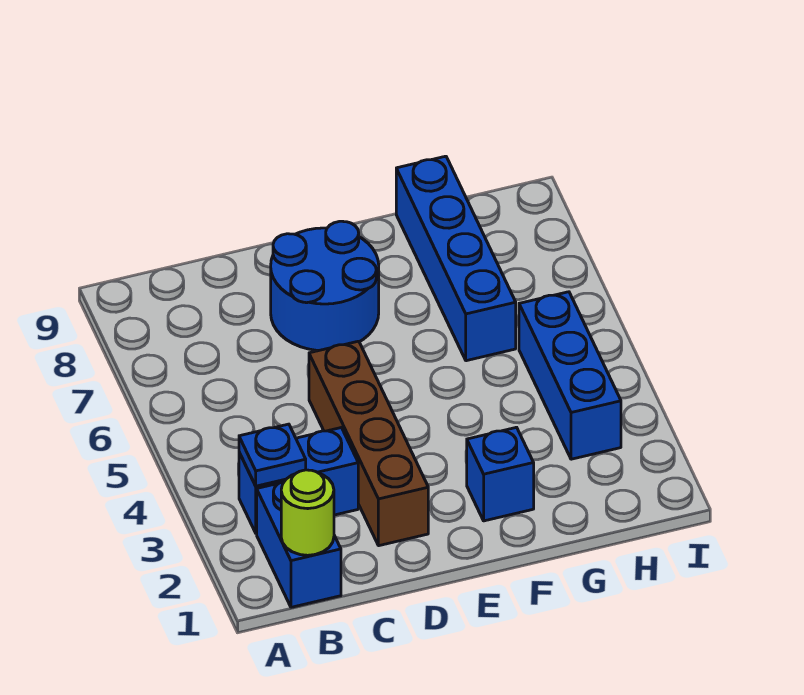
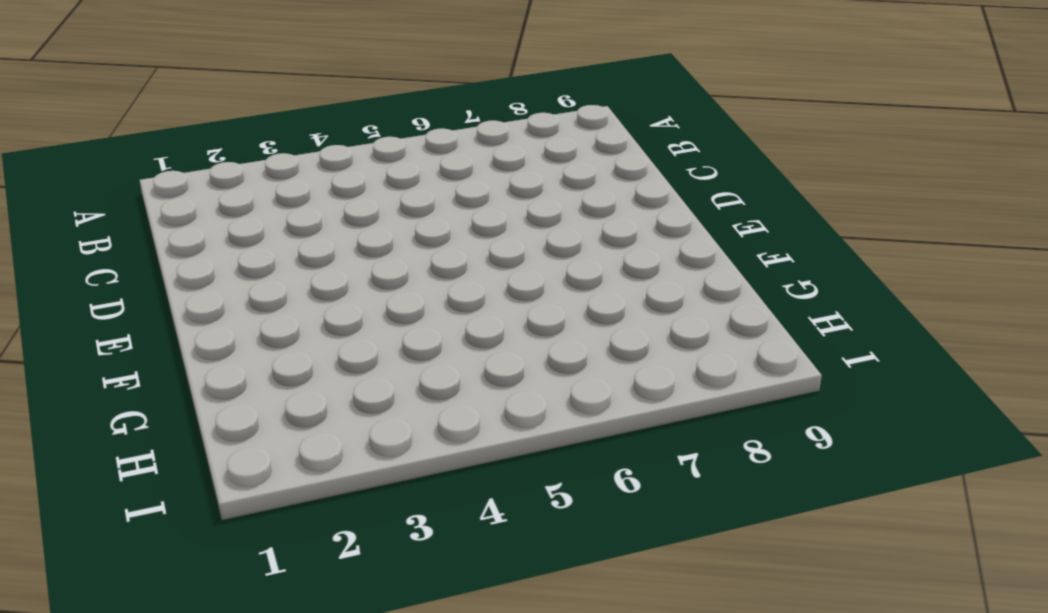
none -> blue brick B1:B2 level 1
none -> blue brick B3:C3 level 1

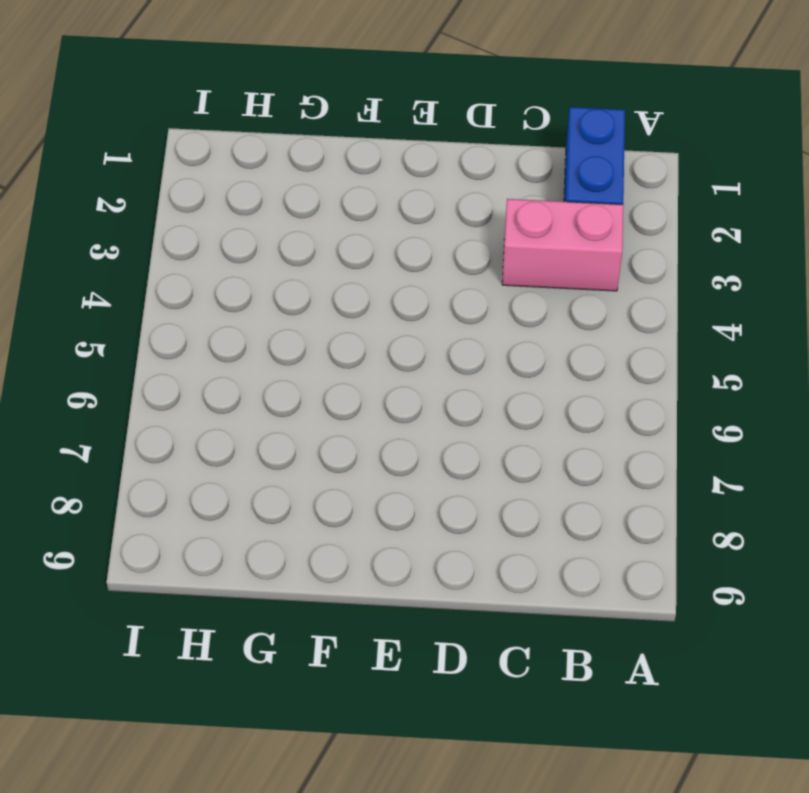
pink brick B3:C3 level 1 -> blue brick B3:C3 level 1
none -> brown brick D2:D5 level 1
none -> blue round brick D7:E8 level 1

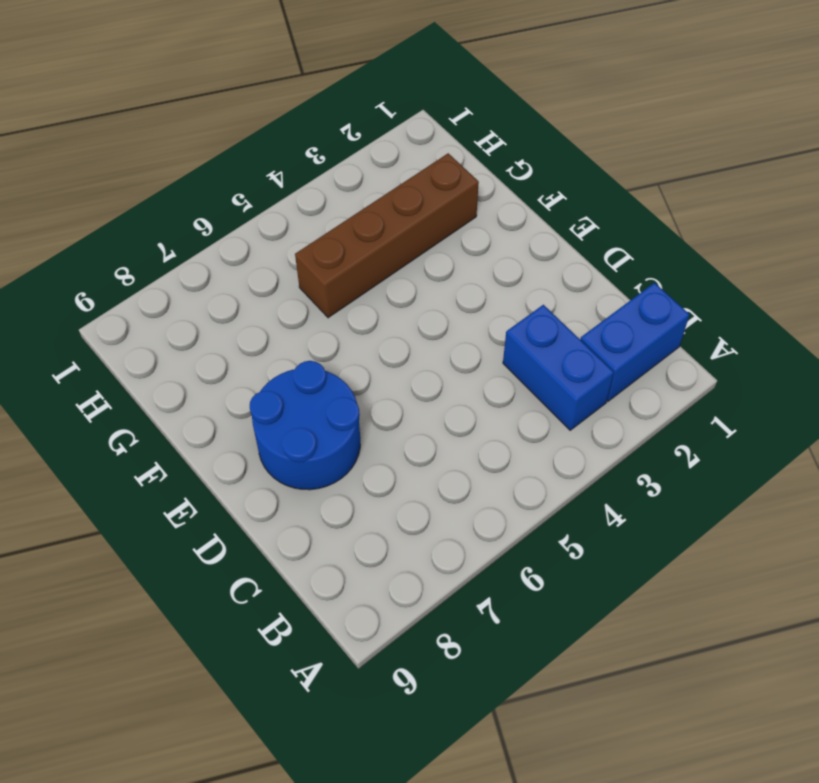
brown brick G2:G5 level 1 -> brown brick D2:D5 level 1
none -> blue brick F2 level 1
none -> blue brick G6:G9 level 1

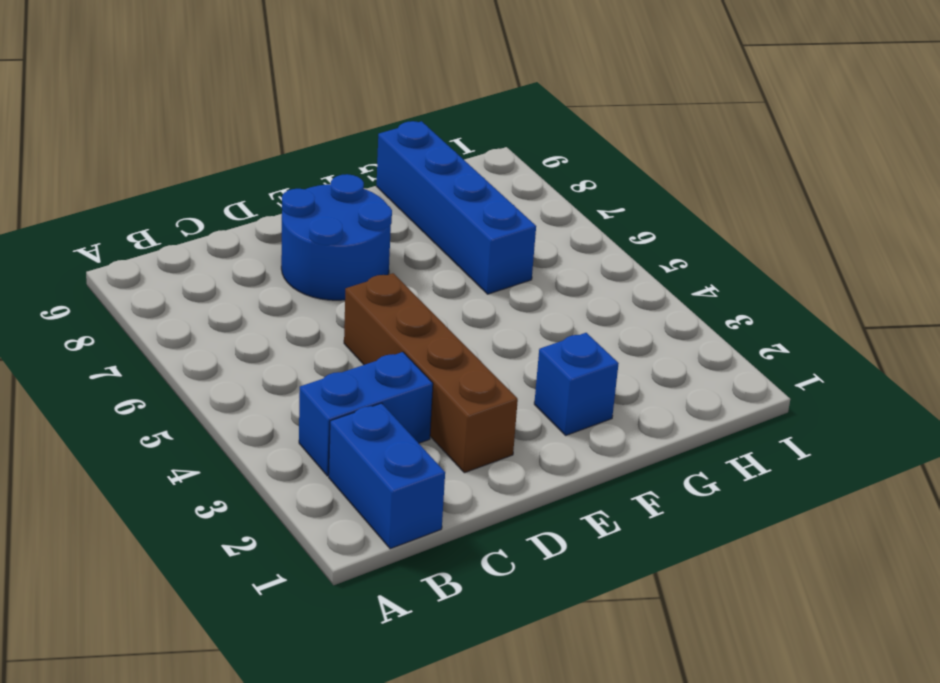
none -> blue brick H3:H5 level 1
none -> lime round brick B1 level 2

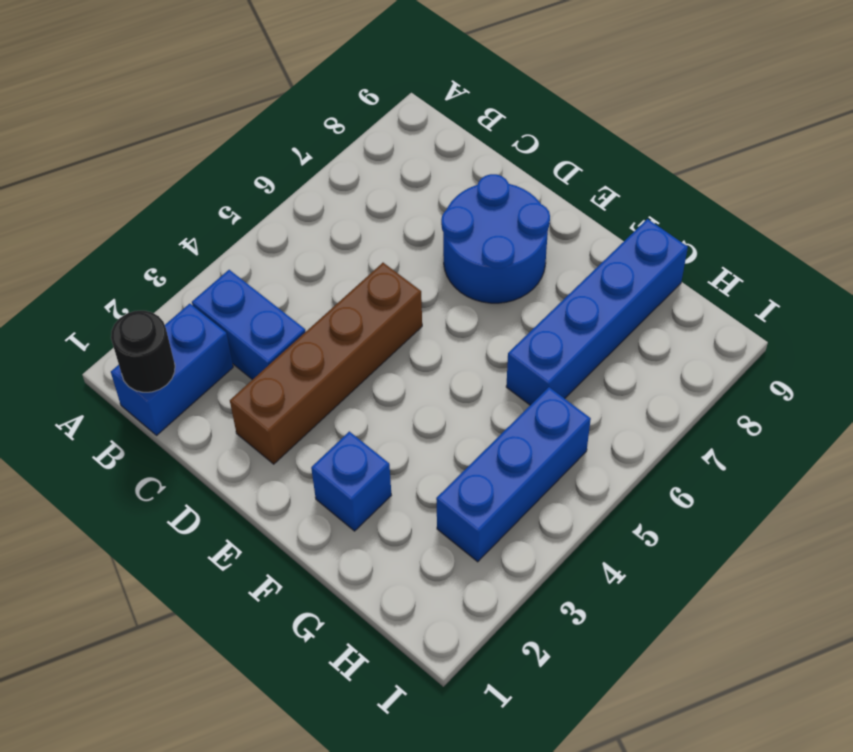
black round brick B1 level 2 -> lime round brick B1 level 2
none -> blue plate B3 level 2

